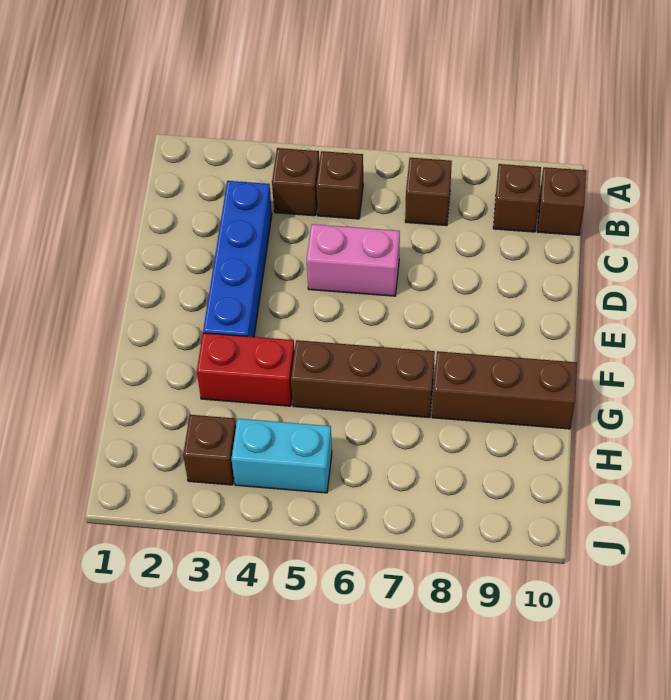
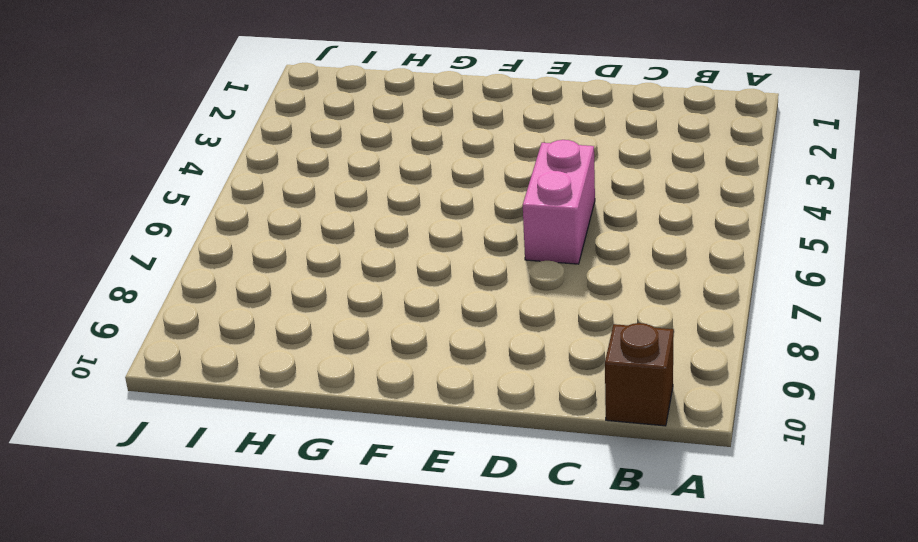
none -> brown brick B4 level 1
none -> brown brick B5 level 1
none -> brown brick B7 level 1

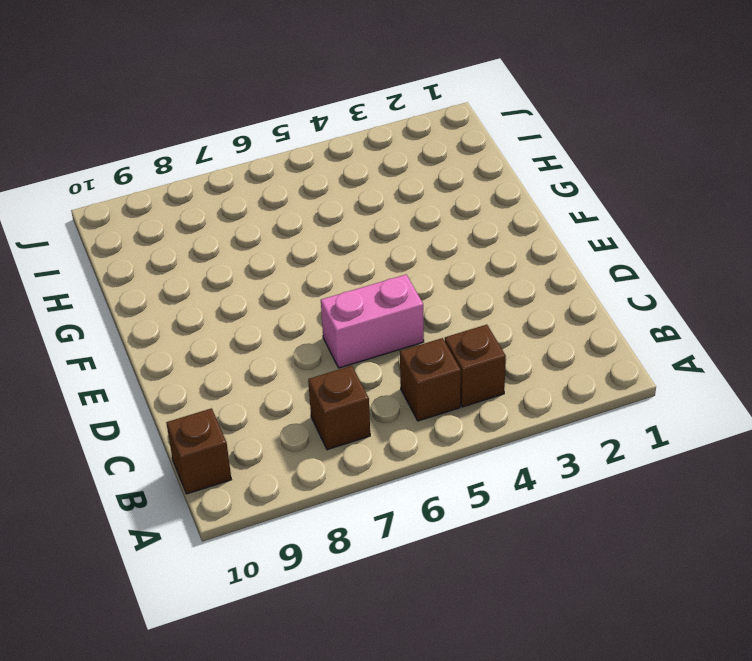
none -> brown brick B9 level 1
none -> blue brick C3:F3 level 1
none -> red brick G3:G4 level 1

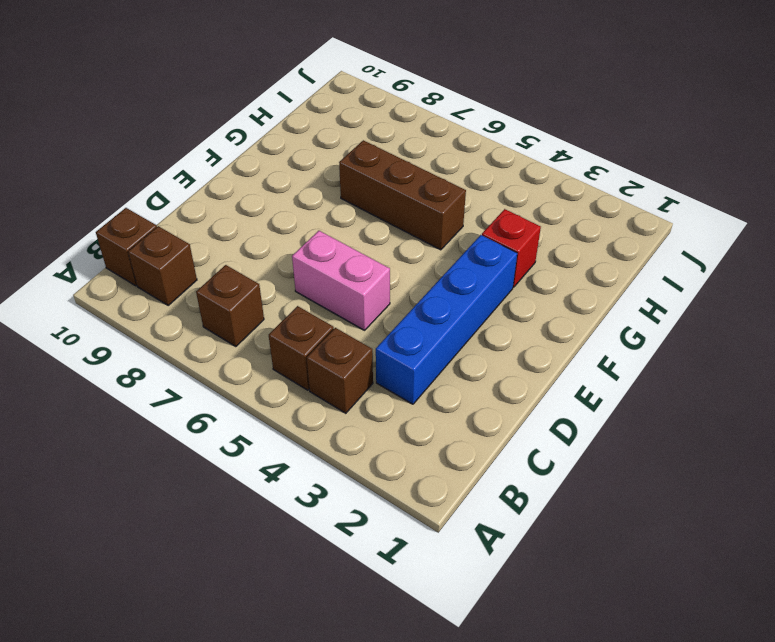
red brick G3 level 1 -> red brick G3:G4 level 1
none -> brown brick G8:G10 level 1
none -> brown brick I3 level 1
none -> cyan brick I4:I5 level 1

